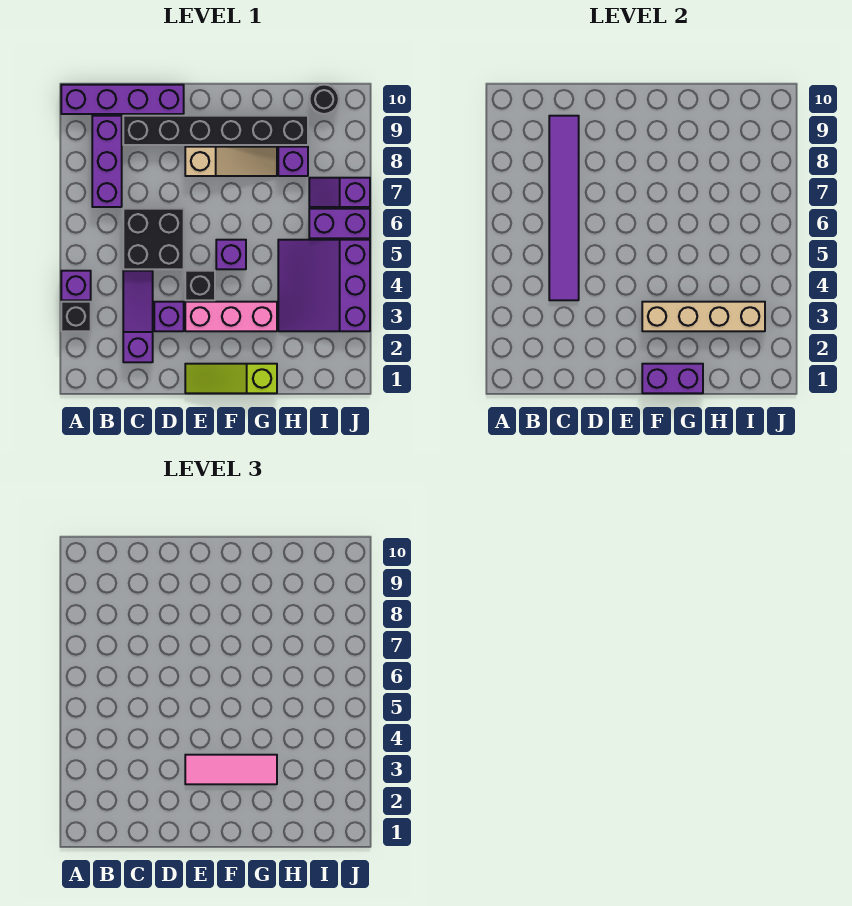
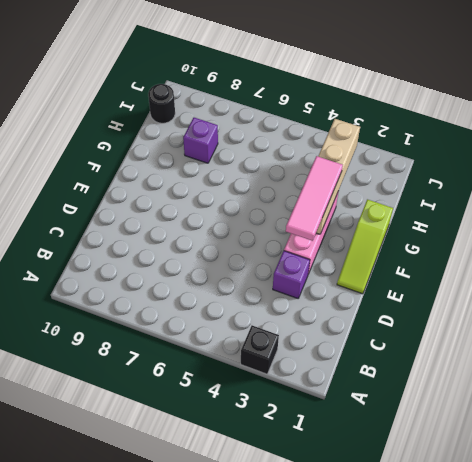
none -> purple brick A4 level 1
none -> purple brick A10:D10 level 1
none -> purple brick B7:B9 level 1

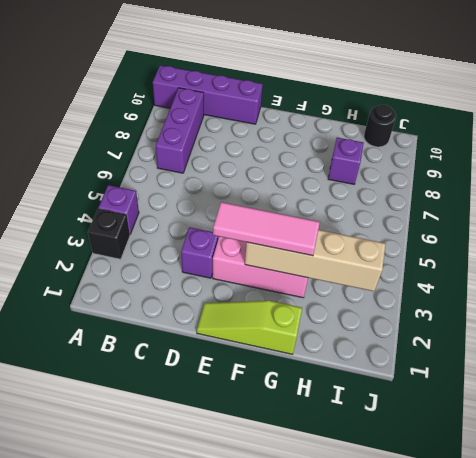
none -> purple slope C2:C4 level 1 top 2
none -> black brick C5:D6 level 1
none -> black brick C9:H9 level 1

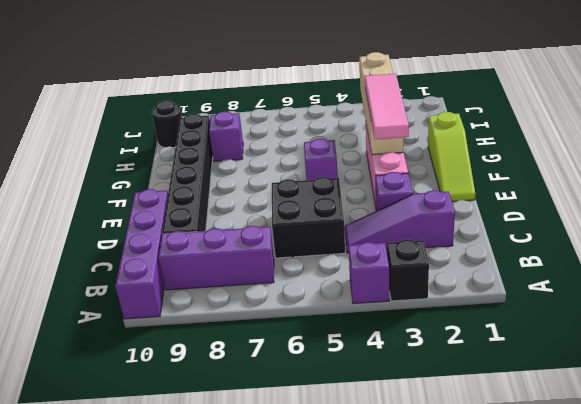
none -> black brick E4 level 1
none -> tan slope E8:G8 level 1 top E
none -> purple slope H3:J5 level 1 top J

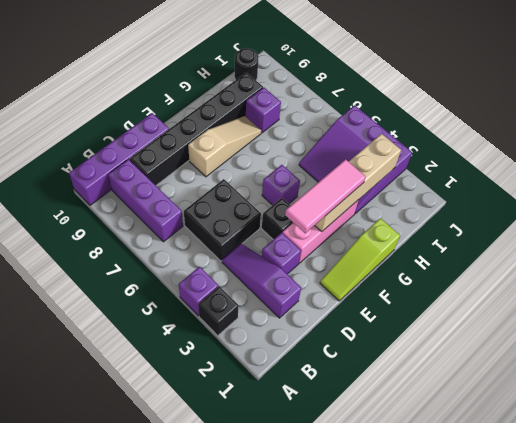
none -> purple brick I6:J6 level 1
none -> purple slope I7:J7 level 1 top J
none -> purple tile C4:C9 level 2

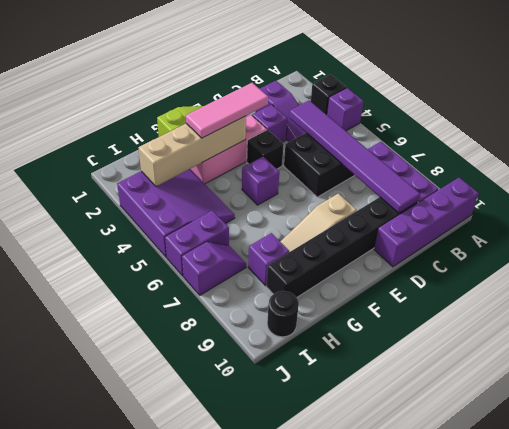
none -> purple brick F1:G1 level 2

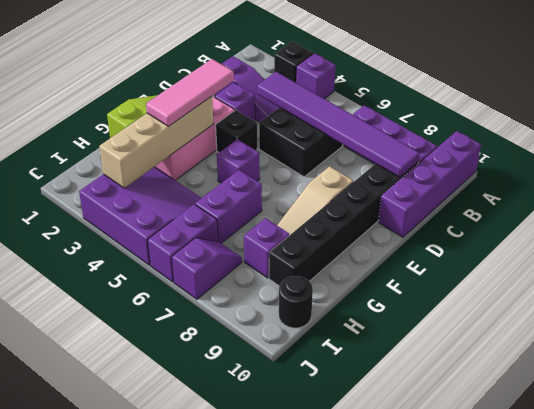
purple brick G6:H6 level 1 -> purple brick F1:G1 level 2

